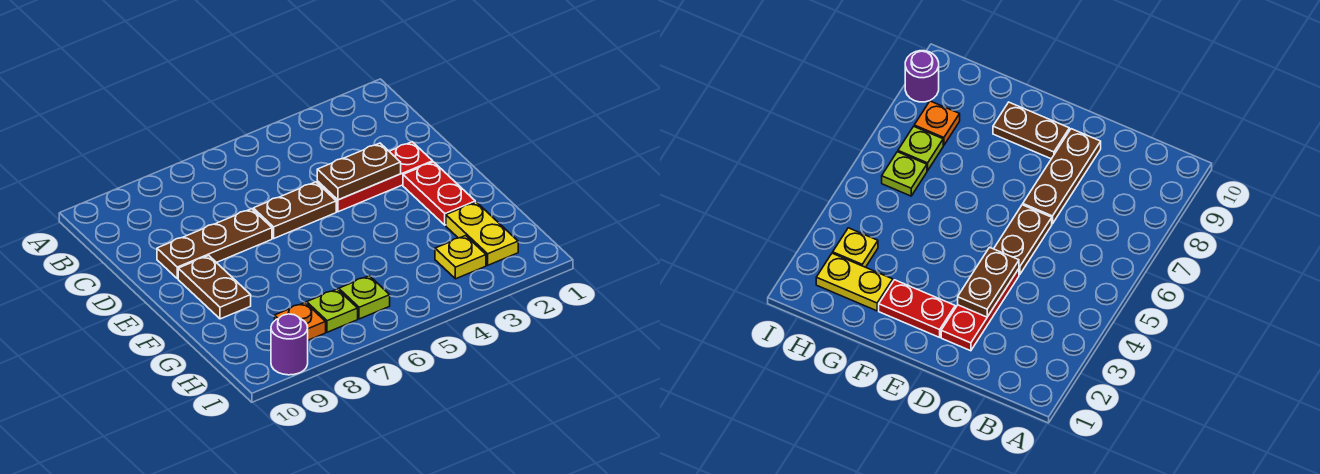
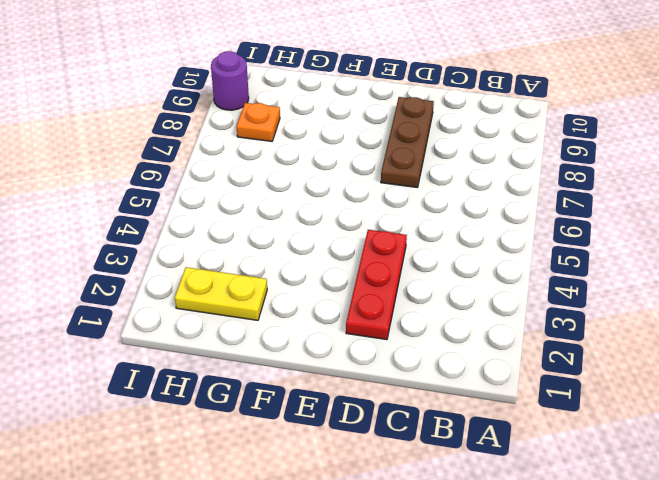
none -> brown plate D5:D6 level 1
none -> red plate E2:F2 level 1
none -> brown plate E9:F9 level 1

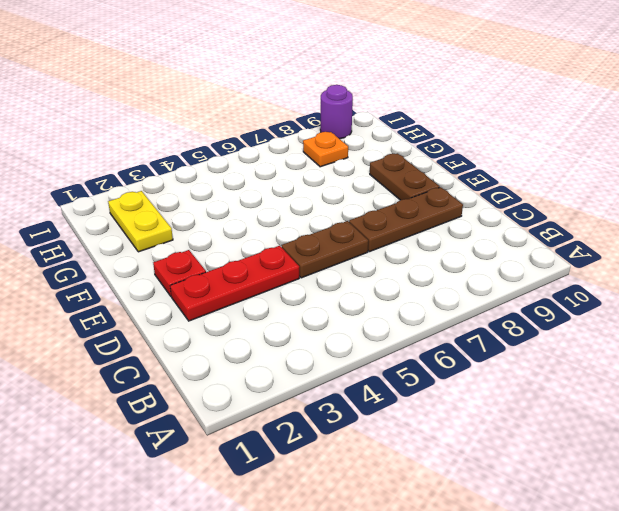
red plate E2 level 1 -> red plate E2:F2 level 1
none -> yellow plate H3 level 1
none -> lime plate H6 level 1
none -> lime plate H7 level 1

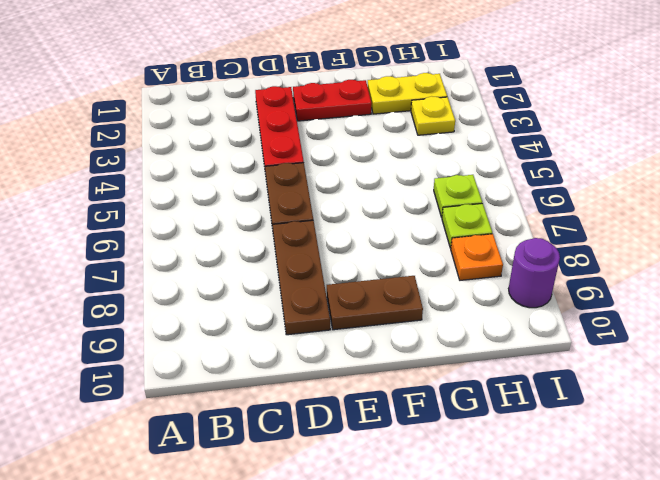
none -> brown plate D3:D4 level 2

